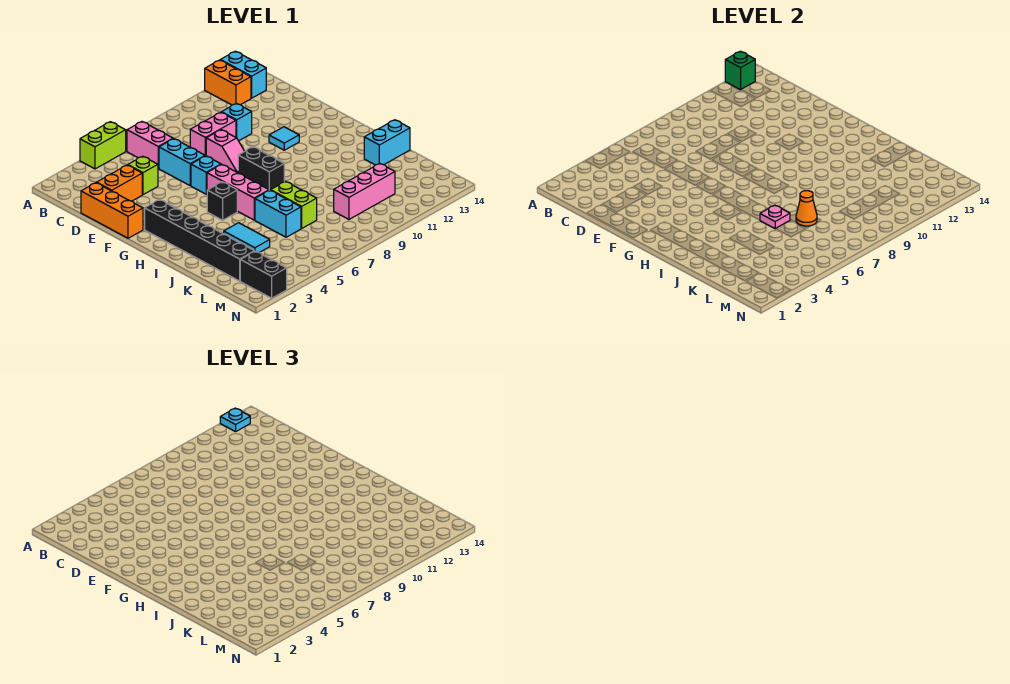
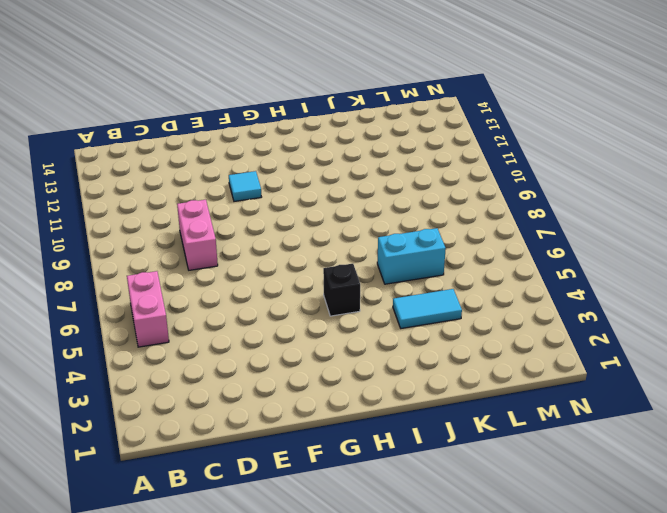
pink brick B5:B6 level 1 -> pink brick B6:C6 level 1
none -> lime brick A4:A5 level 1
none -> orange brick A12:B12 level 1
none -> cyan brick A13:B13 level 1

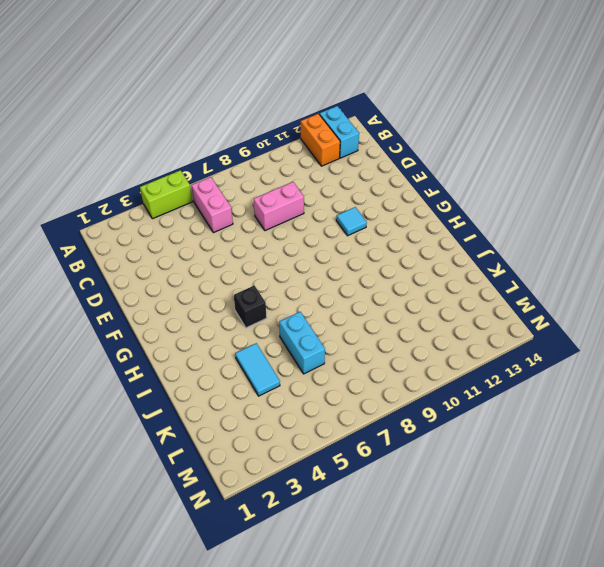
none -> orange brick D1:F1 level 1
none -> orange brick D2:D3 level 1
none -> lime brick D4 level 1

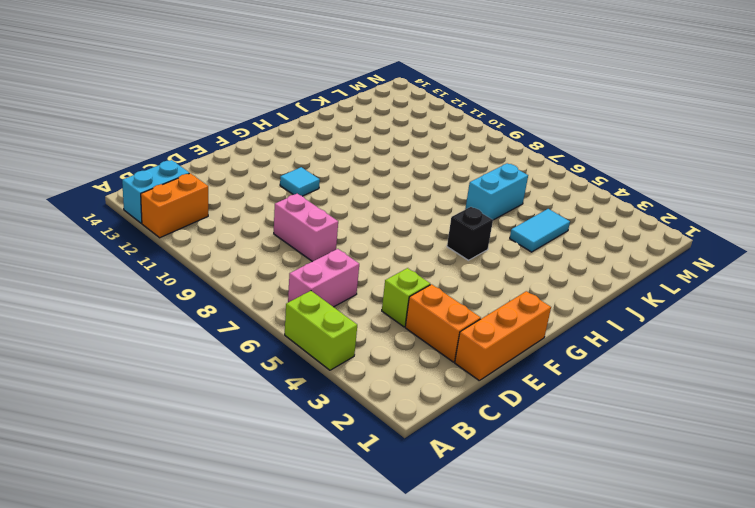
none -> cyan brick D6:E6 level 1
none -> cyan brick D10 level 1
none -> pink slope E8:F8 level 1 top E

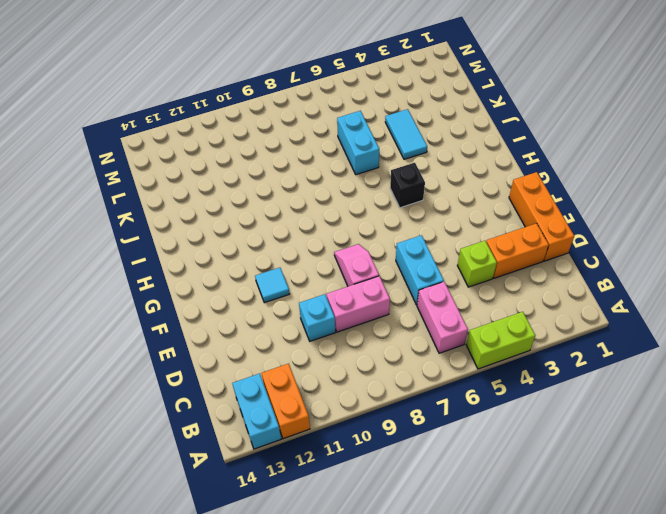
none -> cyan brick F6 level 1
none -> black brick G2:L2 level 1
none -> pink brick G6:I6 level 1

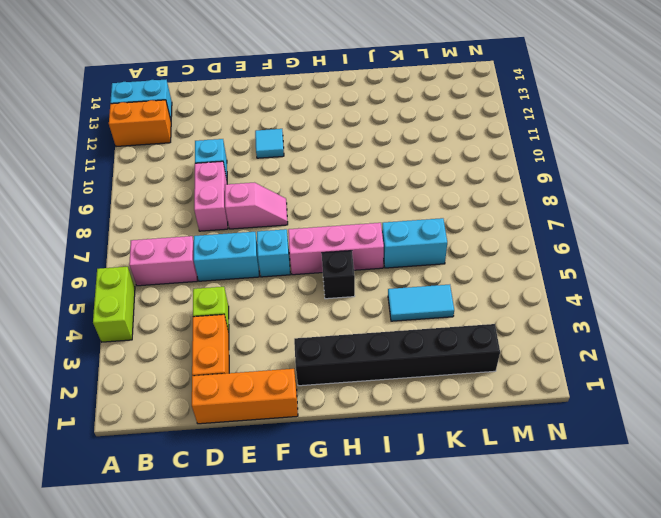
none -> black brick G8:H8 level 1
none -> lime brick J7:K7 level 1
none -> cyan brick J13:J14 level 1

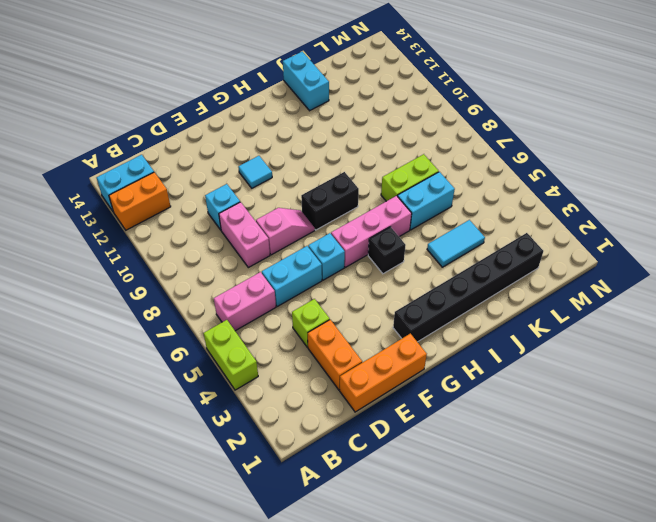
none -> pink brick L9:L11 level 1
none -> black brick M2:N2 level 1
none -> green brick A13 level 2

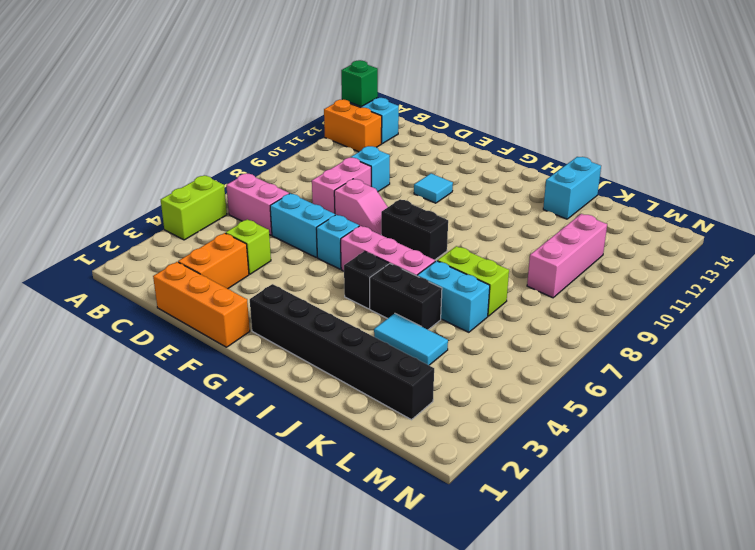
black brick I5:J5 level 1 -> black brick M2:N2 level 1
none -> pink plate J6 level 2
none -> orange cone K7 level 2
none -> cyan plate A13 level 3

